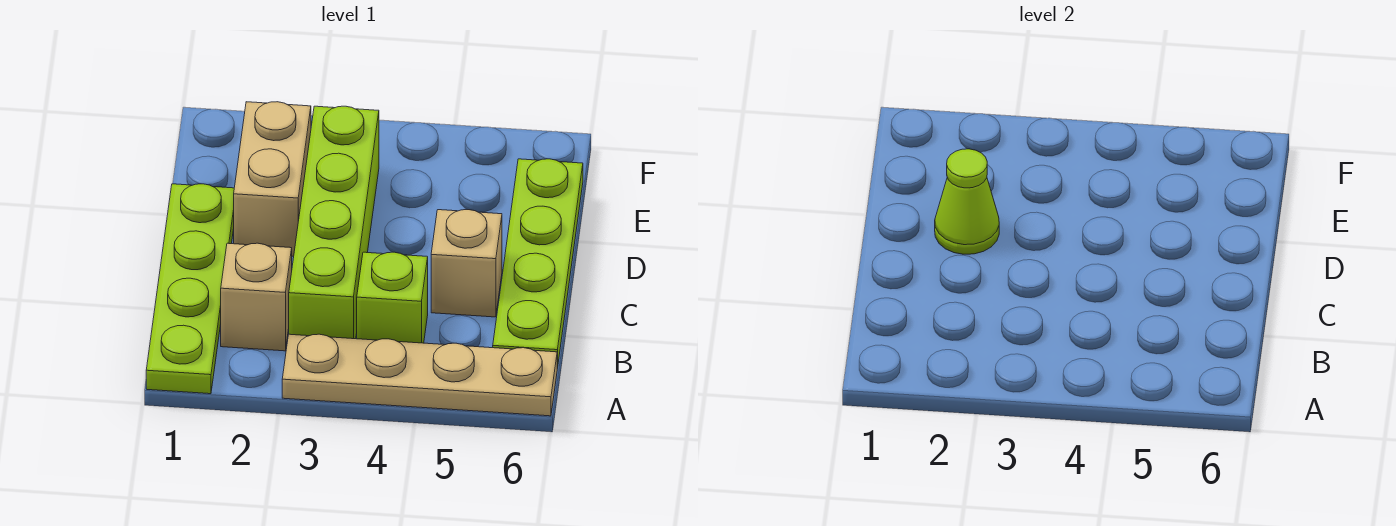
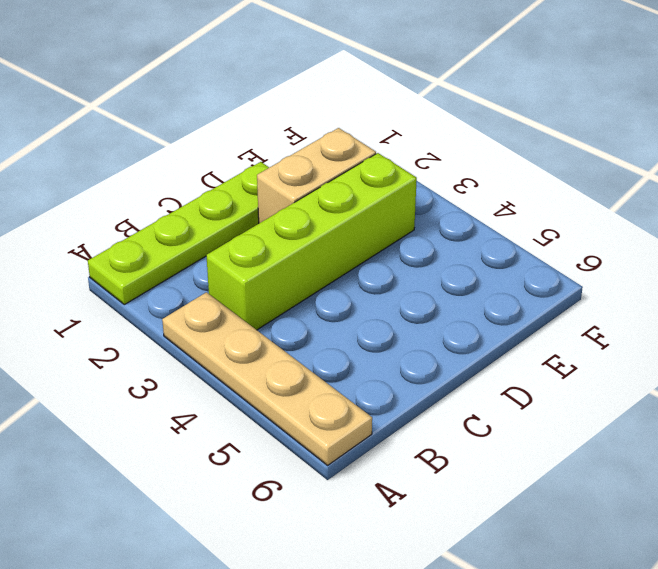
none -> tan brick B2 level 1
none -> lime brick B4 level 1

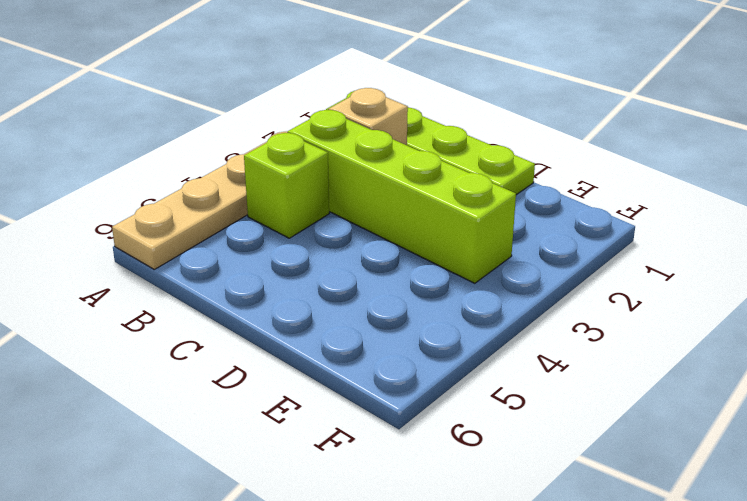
none -> lime plate B6:E6 level 1
none -> tan brick C5 level 1

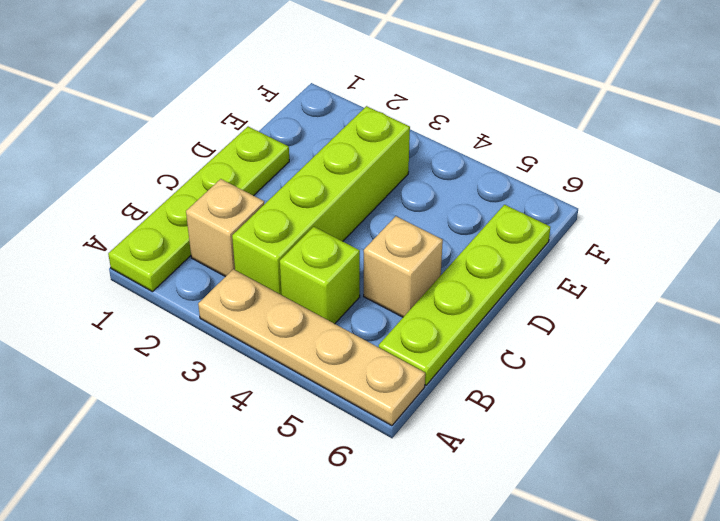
none -> tan brick D2:E2 level 1
none -> lime cone D2 level 2

